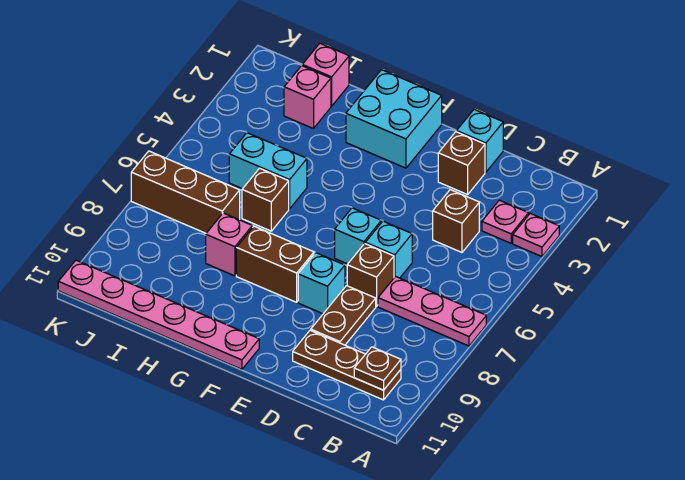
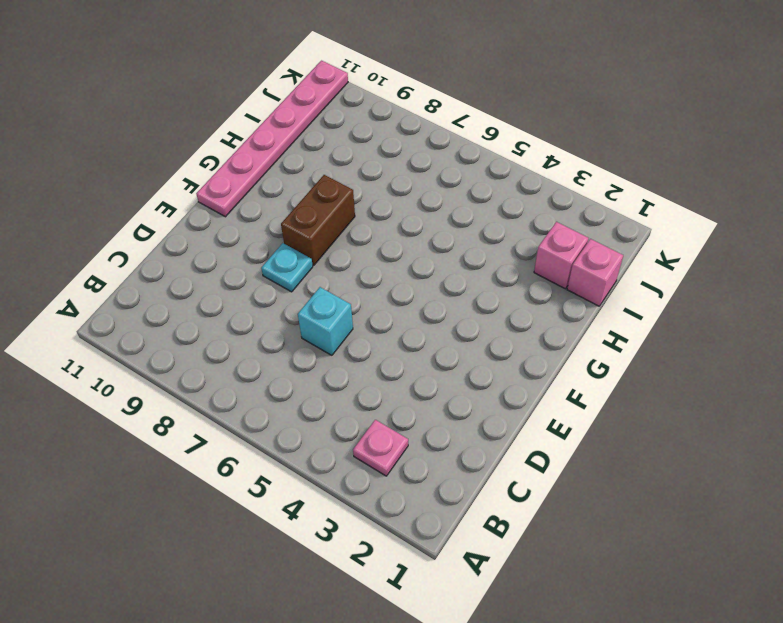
cyan plate E8 level 1 -> cyan brick E8 level 1
none -> pink plate A3 level 1
none -> pink plate A7:C7 level 1
none -> brown plate B10:D10 level 1

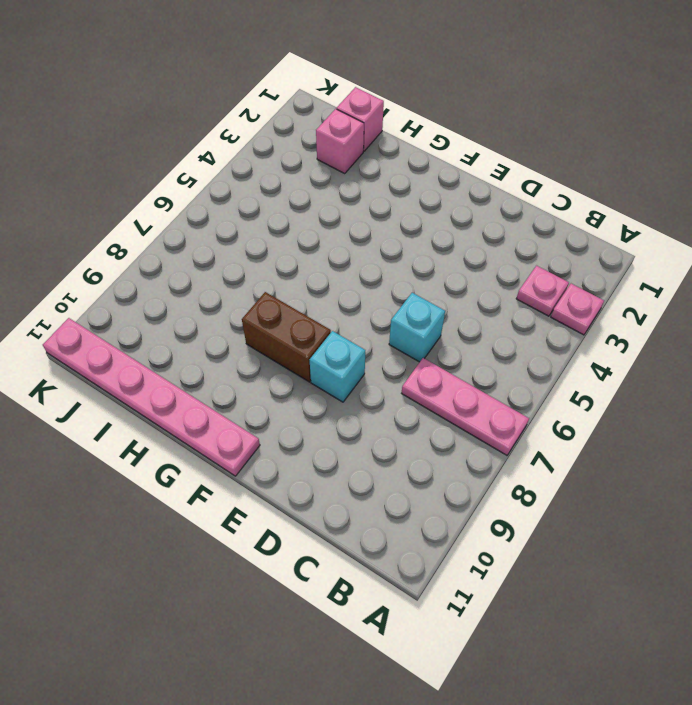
none -> brown plate B10:D10 level 1
none -> brown brick C4 level 1
none -> cyan brick D1 level 1

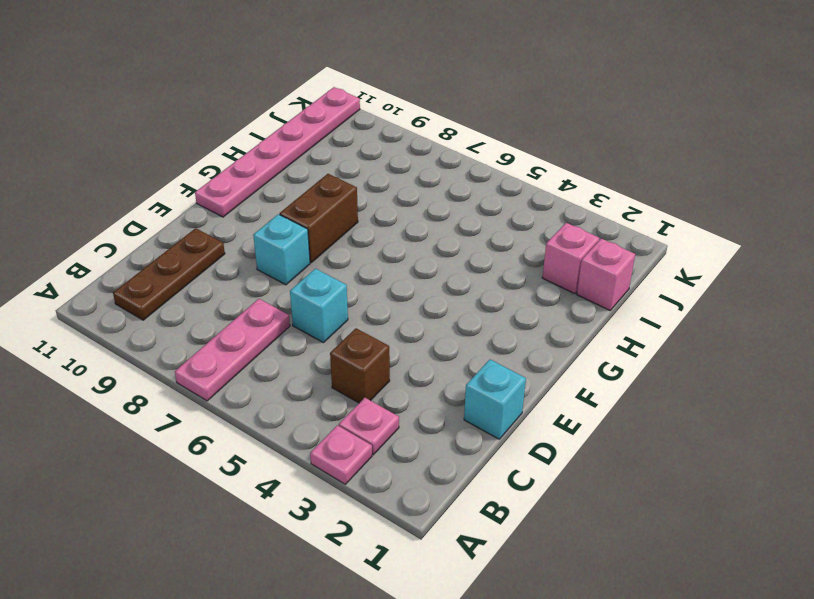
none -> brown brick D2 level 1
none -> brown brick D7 level 1
none -> brown plate D8:D9 level 1

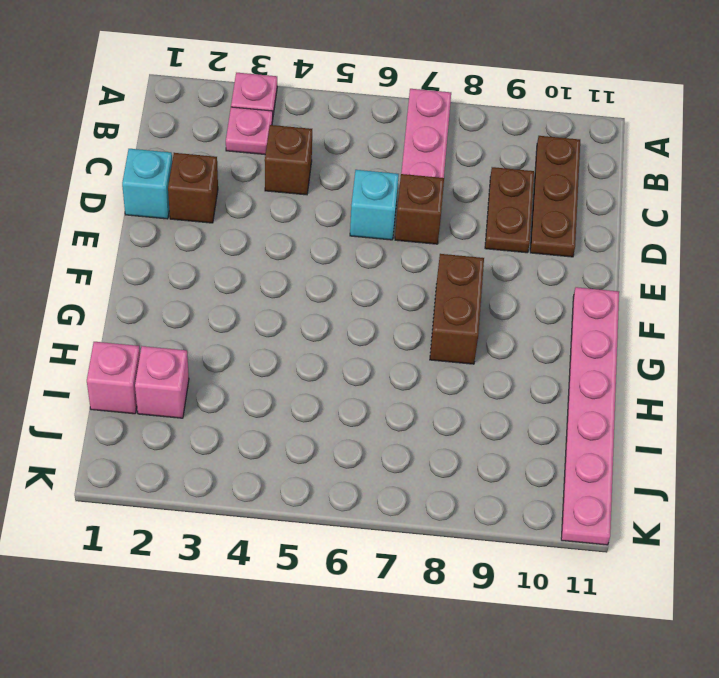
brown plate C9:D9 level 1 -> brown plate D8:D9 level 1
none -> cyan brick E6 level 1
none -> cyan brick E8 level 1
none -> cyan brick F1:G2 level 1

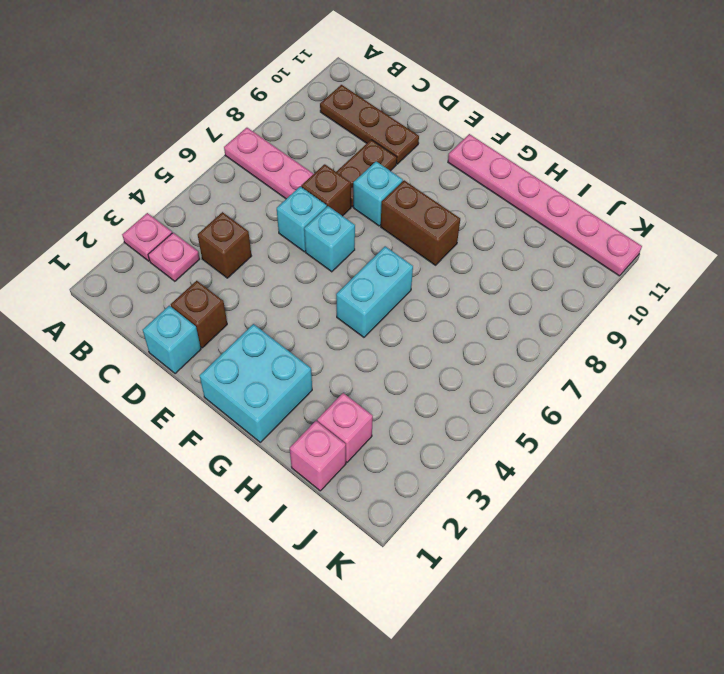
cyan brick G5:G6 level 1 -> cyan brick H5:I5 level 1
none -> brown brick H6 level 1
none -> pink brick H8 level 1
none -> brown brick I7:K7 level 1

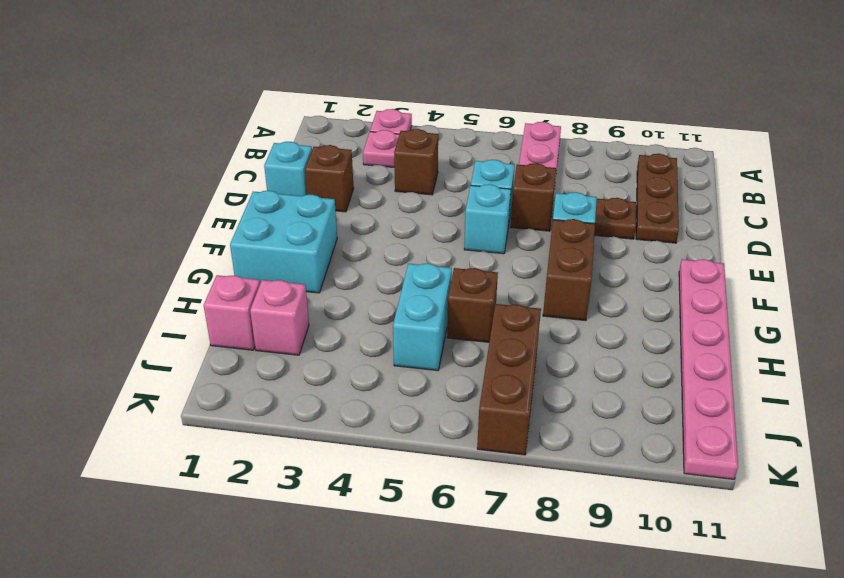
none -> pink brick H8 level 1
none -> brown plate B10 level 2

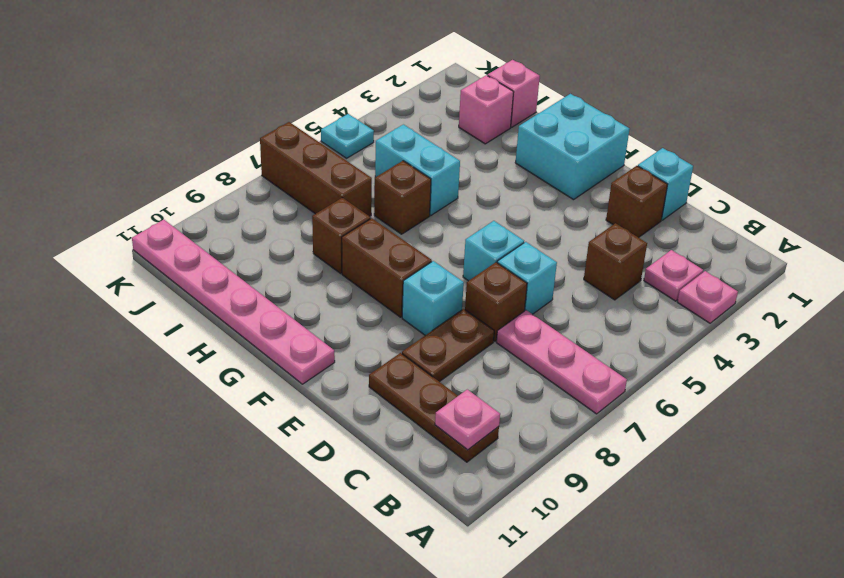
pink plate B10 level 2 -> brown plate B10 level 2
brown brick H8 level 1 -> pink brick H8 level 1
cyan plate K5 level 1 -> none

